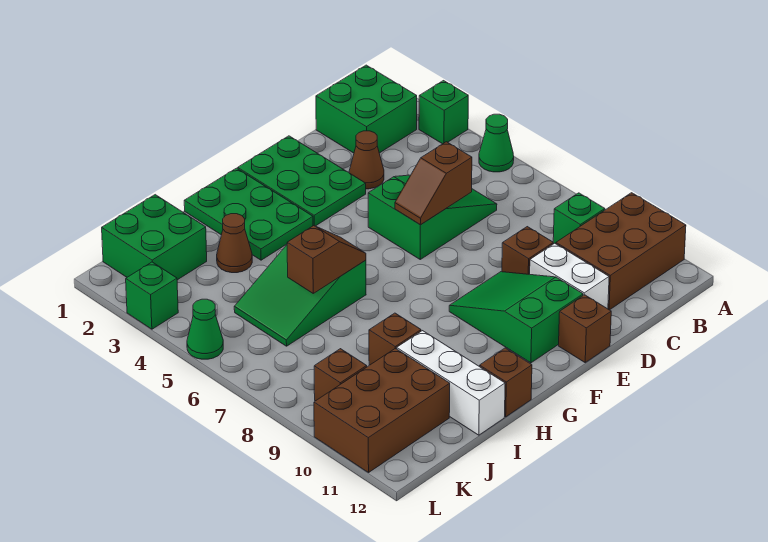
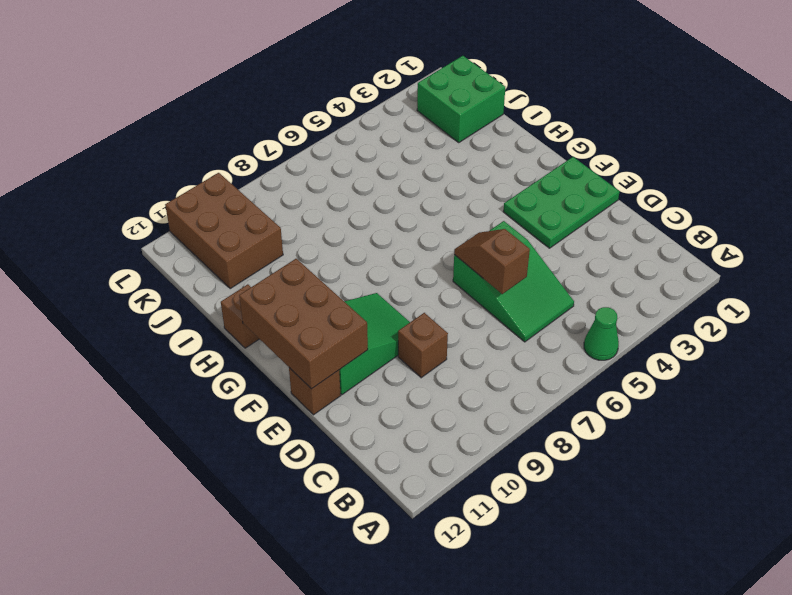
brown brick E11:G12 level 2 -> brown brick A10:C11 level 1
none -> green brick A3 level 1
none -> green brick B1:C2 level 1
none -> green brick B9 level 1

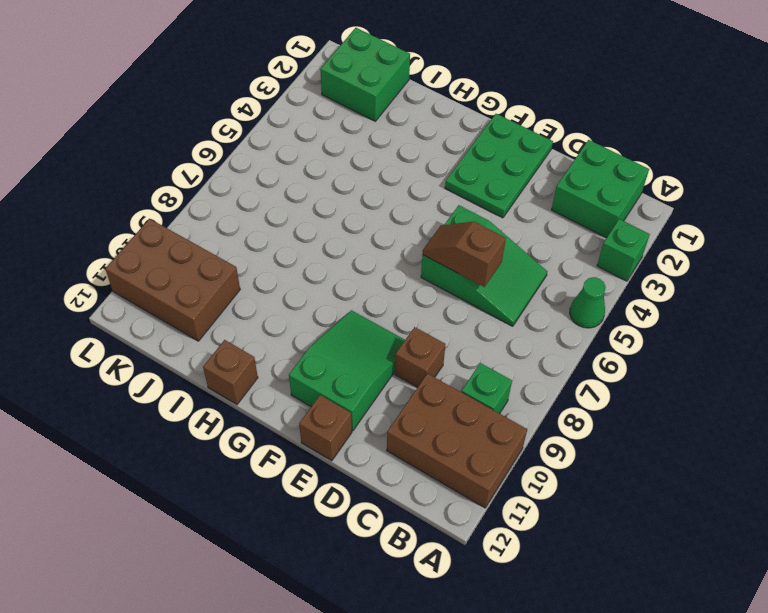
none -> brown cone D3 level 1
none -> white brick D10:D11 level 1
none -> green plate G1:H3 level 1

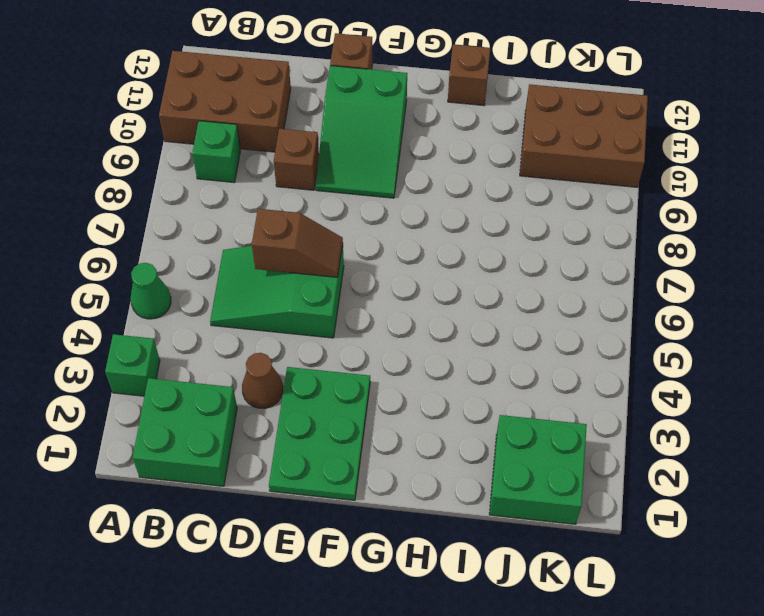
none -> white brick D10:D11 level 1
none -> green plate G1:H3 level 1
none -> green slope H5:J6 level 1 top H

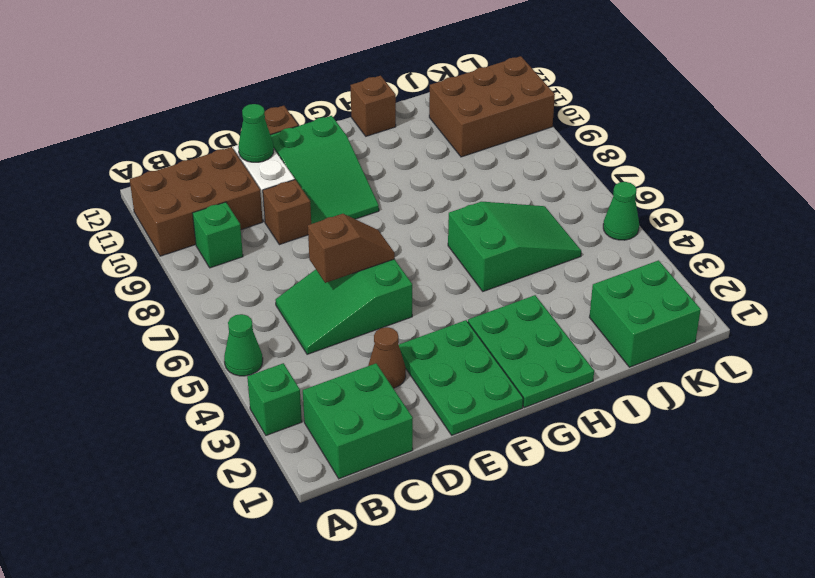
green cone D11 level 2 -> none
none -> brown cone I3 level 1
none -> brown brick I9 level 1
none -> white brick I10:I12 level 1

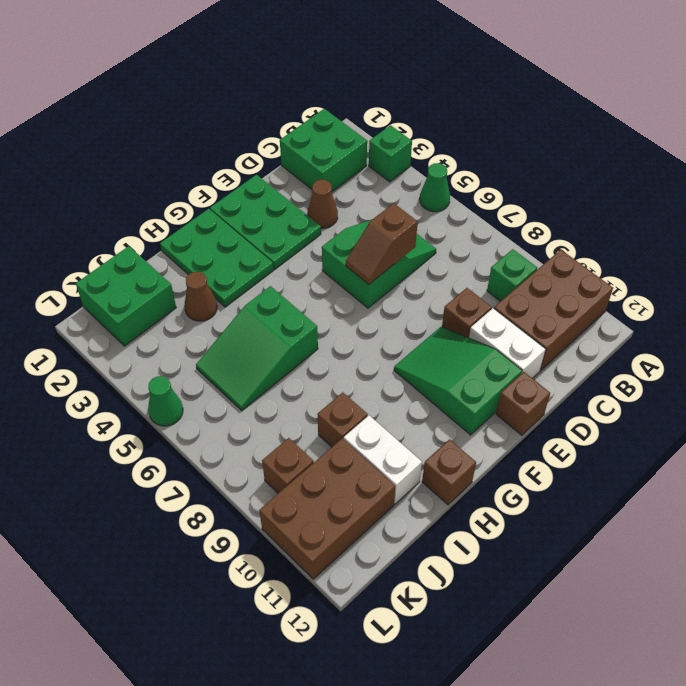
white brick I10:I11 level 1 -> white brick I10:I12 level 1
none -> green brick L3 level 1
none -> brown slope H6:I6 level 2 top I

